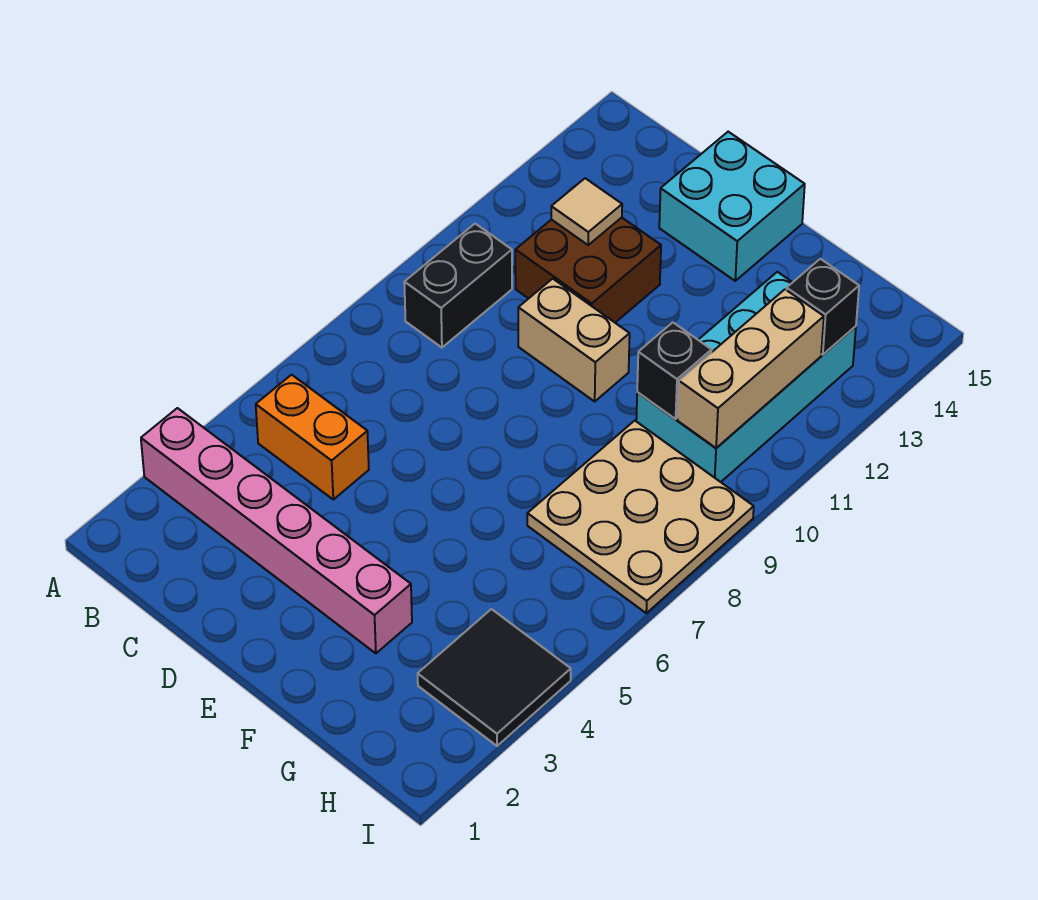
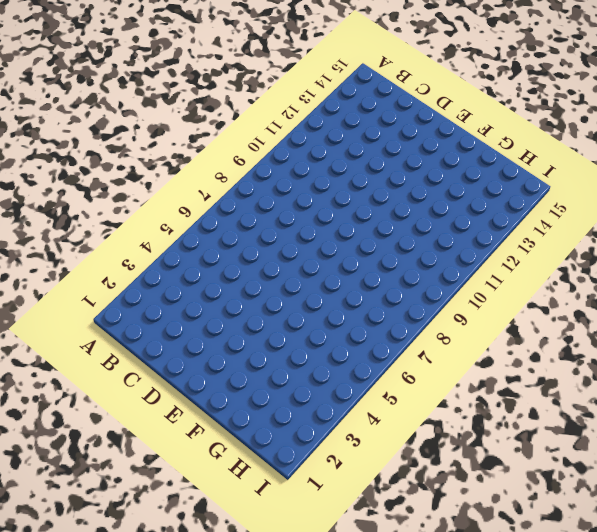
none -> pink brick A3:F3 level 1
none -> orange brick B5:C5 level 1
none -> black brick B9:B10 level 1

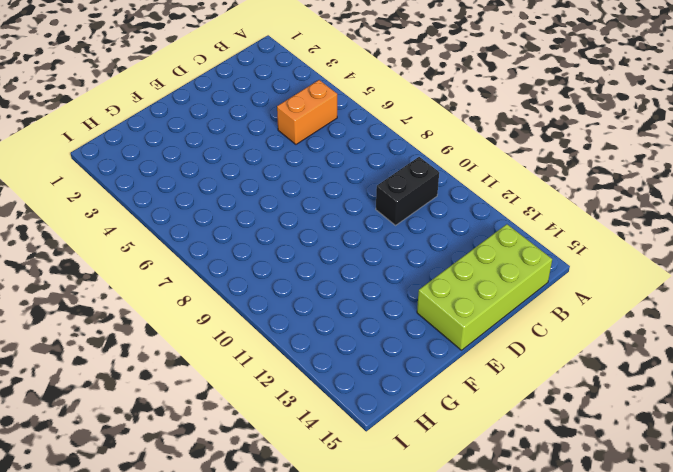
black brick B10:C10 level 1 -> black brick B9:B10 level 1
lime brick B14:E15 level 1 -> cyan brick D14:E15 level 1
none -> pink brick A3:F3 level 1
none -> brown brick C11:D12 level 1
none -> tan brick D10:E10 level 1

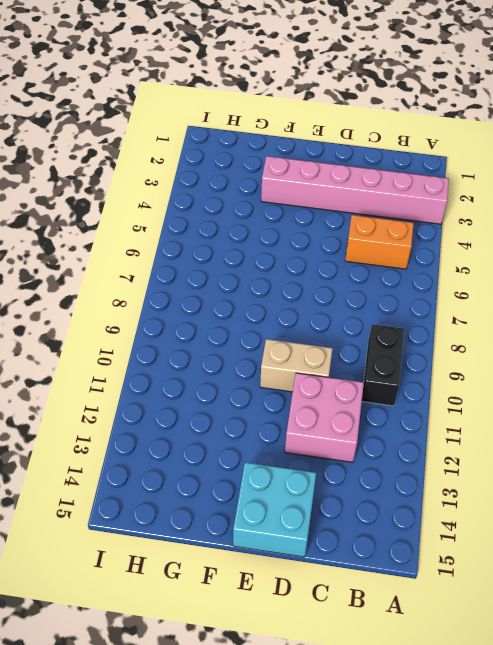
pink brick C11:D12 level 1 -> brown brick C11:D12 level 1
none -> tan plate G7:I9 level 1
none -> cyan brick G10:H13 level 1
none -> black tile H3:I4 level 1

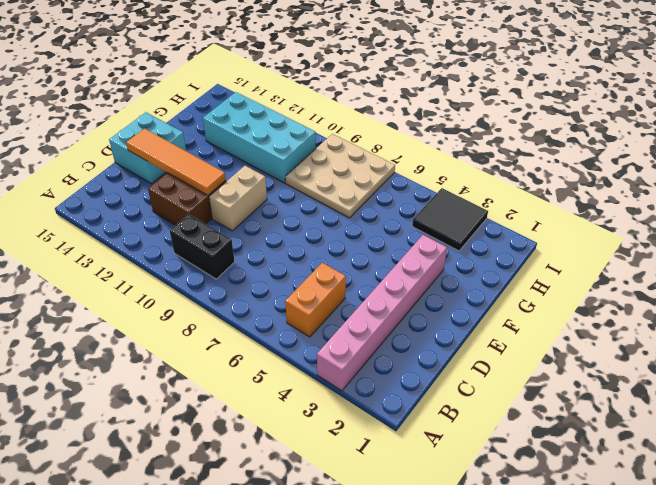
orange tile D11:D14 level 2 -> none
none -> tan tile C12 level 2
none -> black brick G10 level 2
none -> tan brick H10:H12 level 2

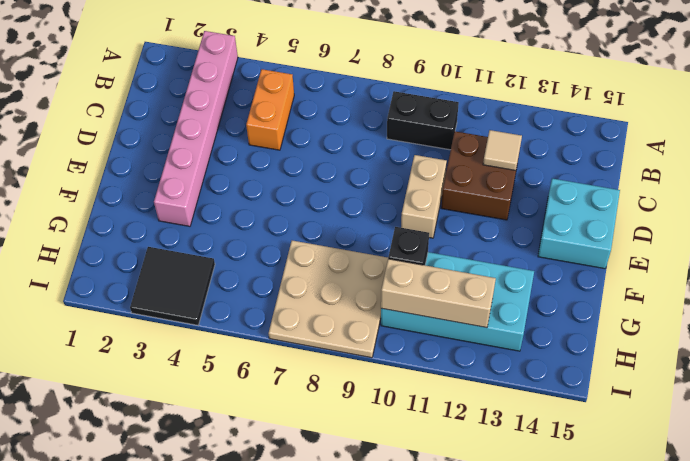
none -> black brick H13 level 2

